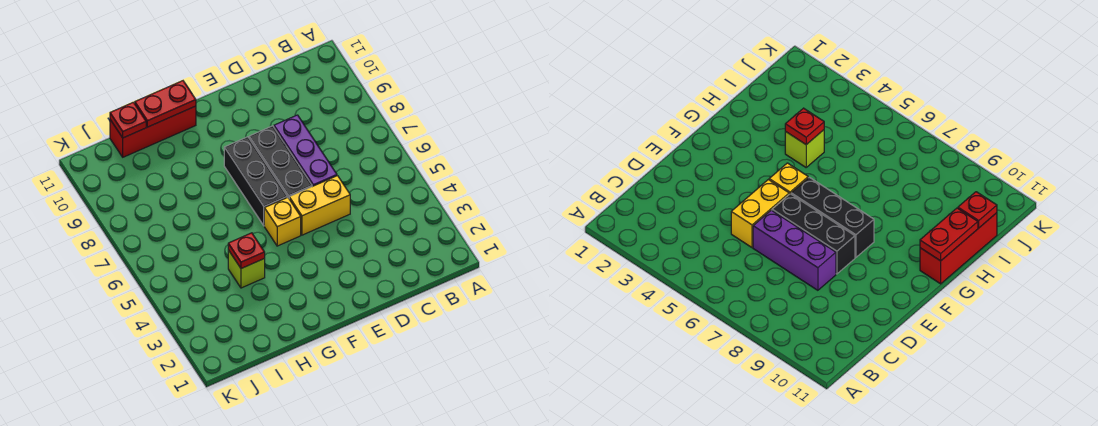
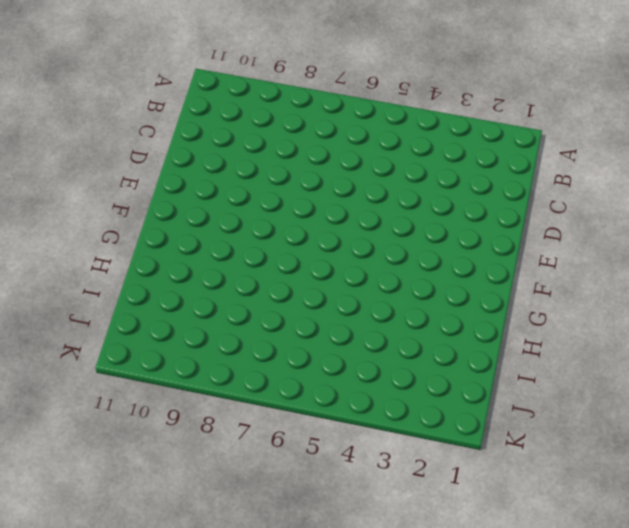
none -> yellow brick D5:E5 level 1
none -> purple brick D6:D8 level 1

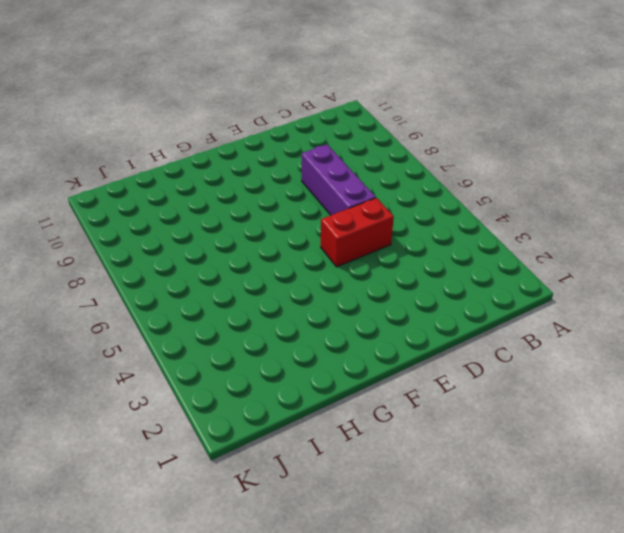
red brick D5:E5 level 1 -> yellow brick D5:E5 level 1
none -> black brick E6:E8 level 1
none -> yellow brick F5 level 1

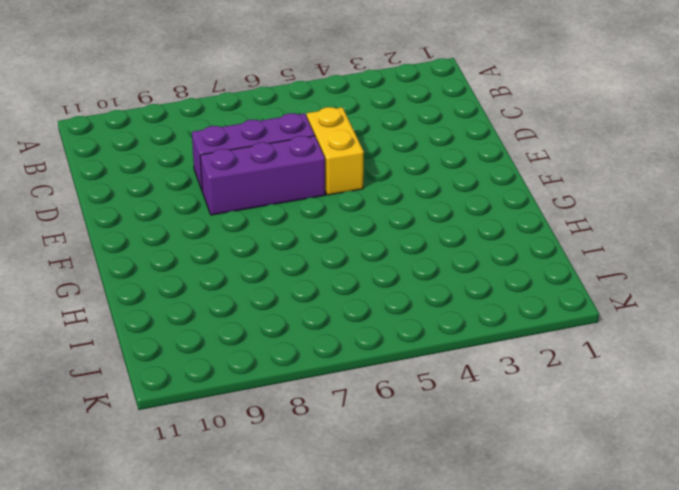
purple brick E6:E8 level 1 -> black brick E6:E8 level 1
none -> yellow brick F5 level 1
none -> black brick F6:F8 level 1

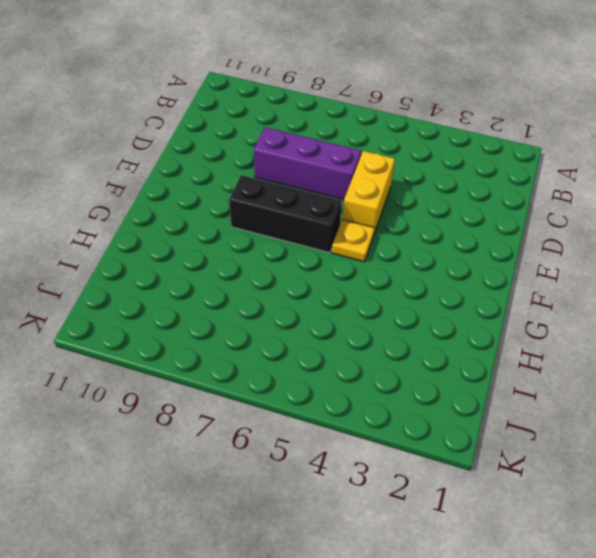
yellow plate F5 level 1 -> yellow brick F5 level 1
none -> black brick E6:E8 level 1
none -> red brick G11:I11 level 1

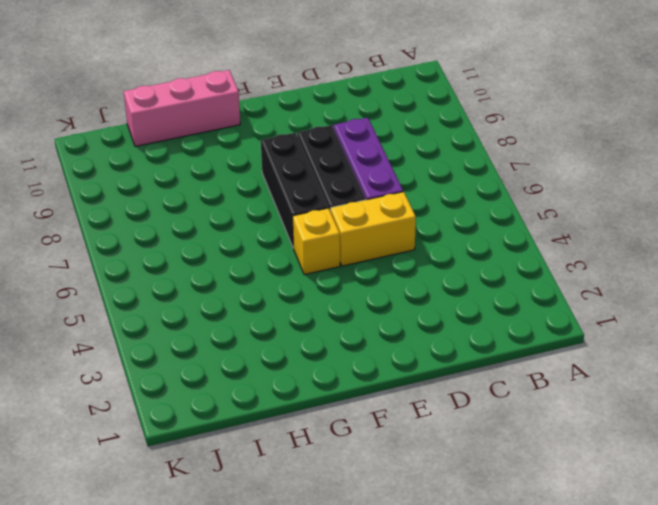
pink brick G11:I11 level 1 -> red brick G11:I11 level 1
none -> lime brick H4 level 1
none -> red plate G11:H11 level 2

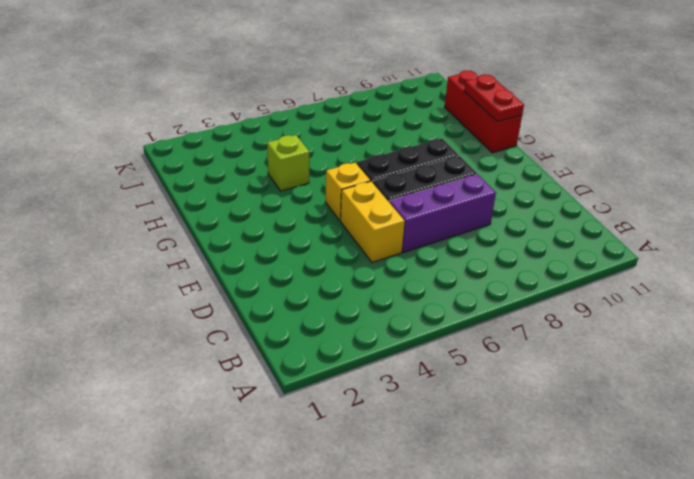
none -> red plate H4 level 2
none -> red plate I11 level 2

